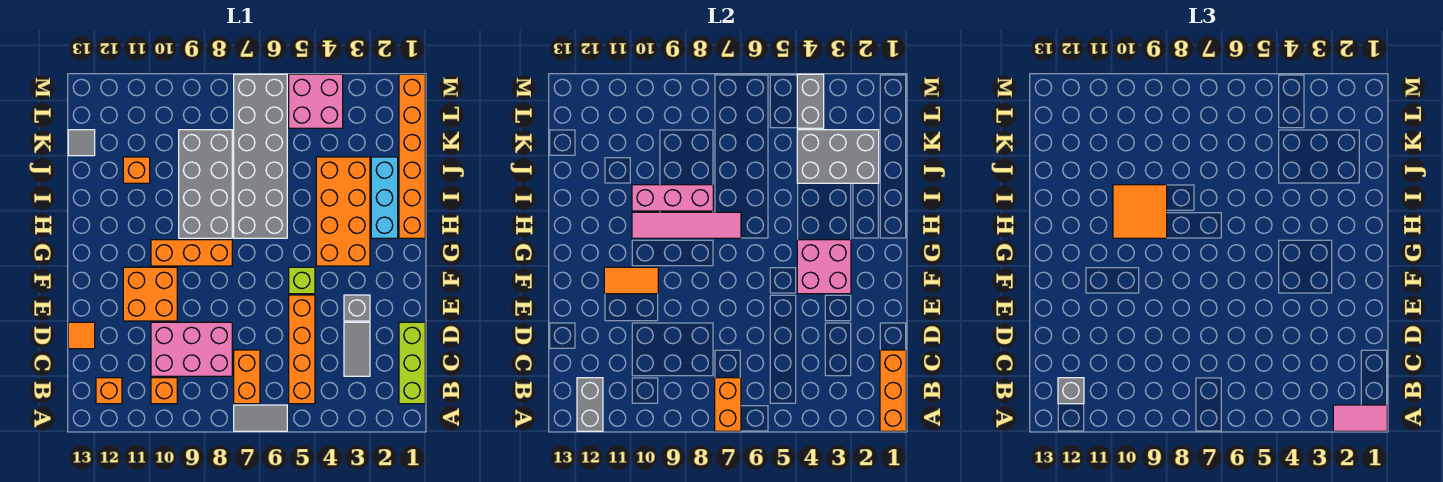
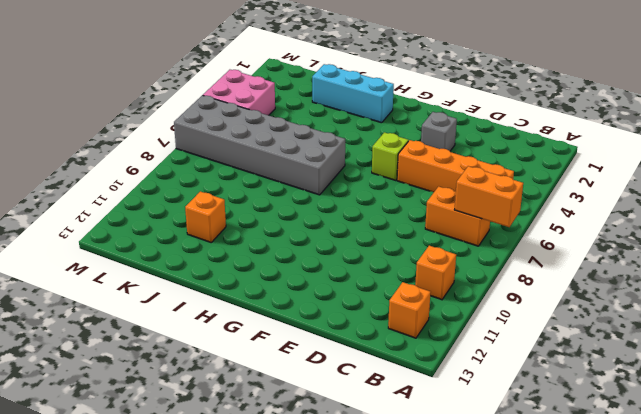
none -> grey tile A6:A7 level 1
none -> lime brick B1:D1 level 1
none -> grey tile C3:D3 level 1
none -> pink brick C8:D10 level 1

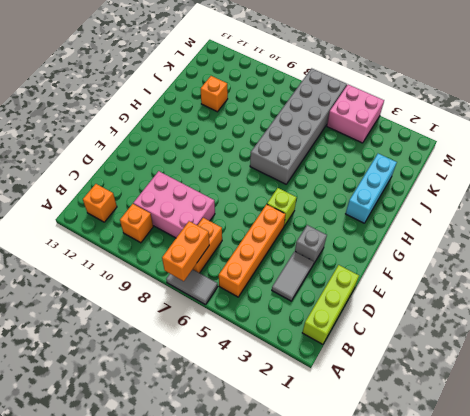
none -> orange tile D13 level 1
none -> orange brick E10:F11 level 1
none -> orange brick G3:J4 level 1
none -> orange brick G8:G10 level 1

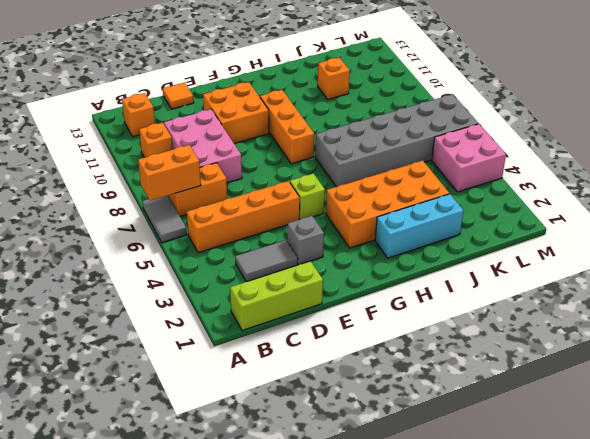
none -> orange brick H1:M1 level 1
none -> grey brick H8:K9 level 1
none -> grey tile K13 level 1
none -> orange brick A1:C1 level 2

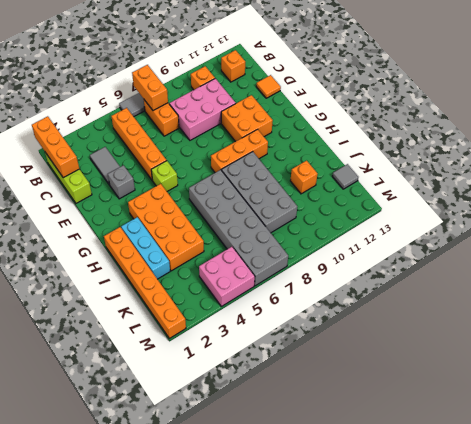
none -> grey brick A12:B12 level 2
none -> pink brick F3:G4 level 2
none -> orange tile F10:F11 level 2
none -> pink tile H7:H10 level 2

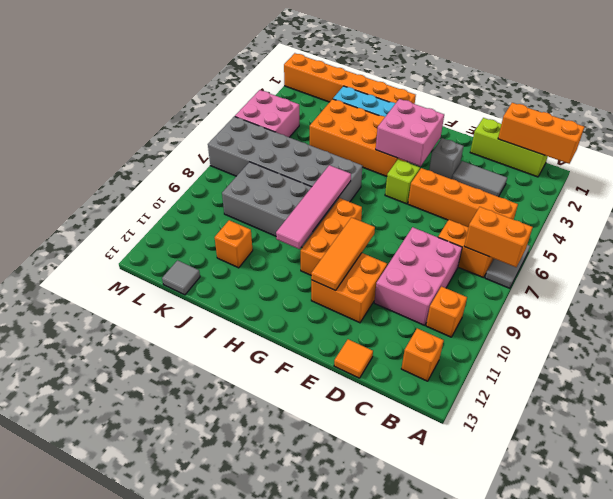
orange tile F9:F11 level 2 -> orange tile F10:F11 level 2
none -> grey brick A12:B12 level 2
none -> pink brick I8:I10 level 2
none -> grey brick J2:K4 level 2
none -> grey brick L4:M4 level 2

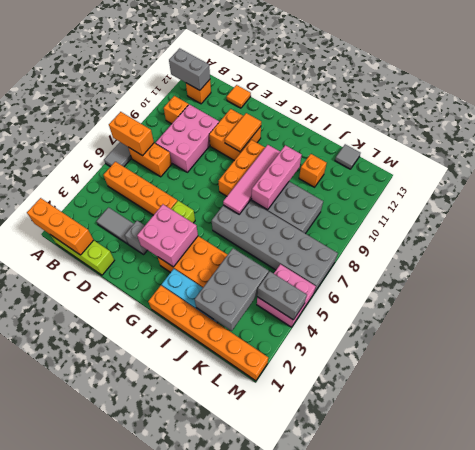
none -> pink tile A1:A2 level 3
none -> grey brick B12 level 3
none -> orange tile H9:I10 level 3

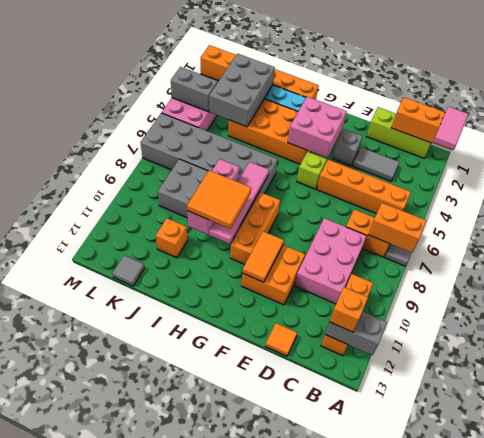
orange brick B12 level 3 -> grey brick B12 level 3

